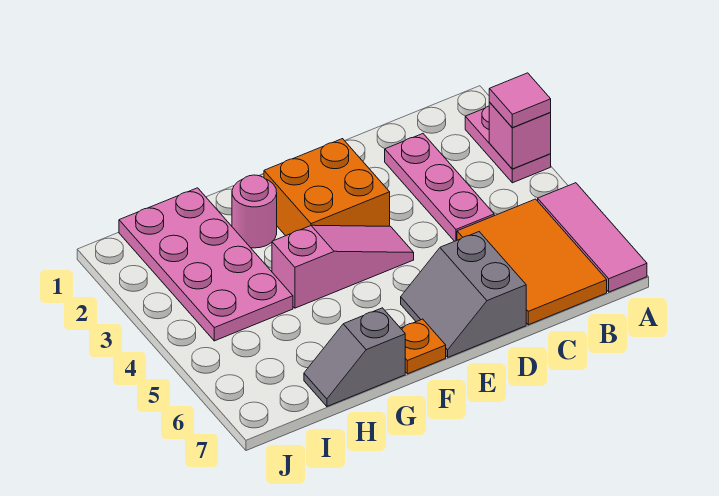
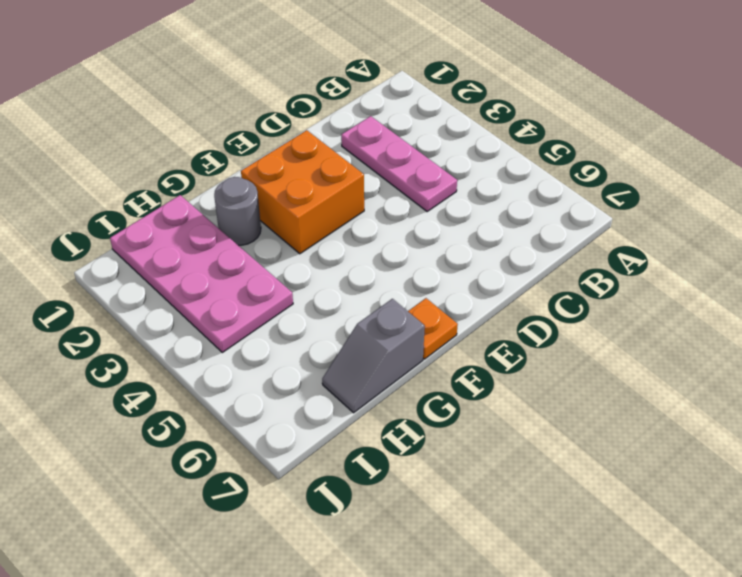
grey round brick G2 level 1 -> pink round brick G2 level 1
none -> pink plate A2:A3 level 1
none -> pink tile A5:A7 level 1
none -> orange tile B5:C7 level 1

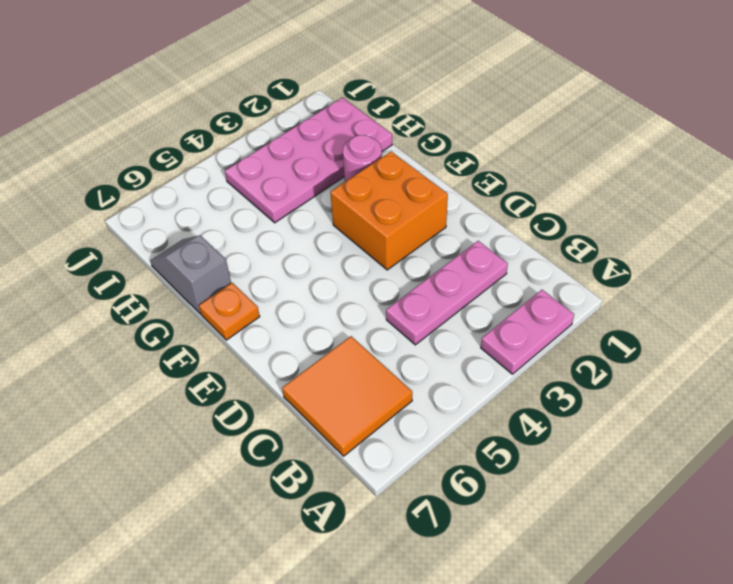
orange tile B6:C7 level 1 -> orange tile B5:C7 level 1
none -> pink tile A5:A7 level 1
none -> grey slope D6:E7 level 1 top D
none -> pink slope E4:G4 level 1 top G

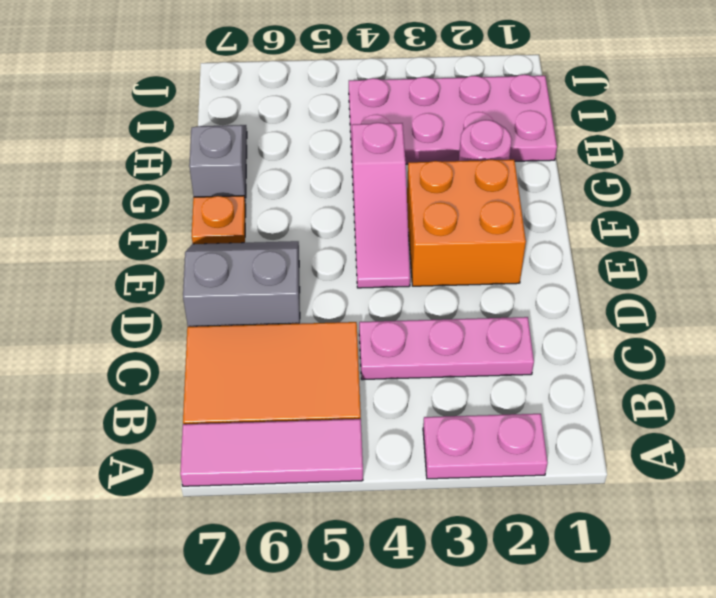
none -> pink brick A3 level 2
none -> pink tile A3 level 3

